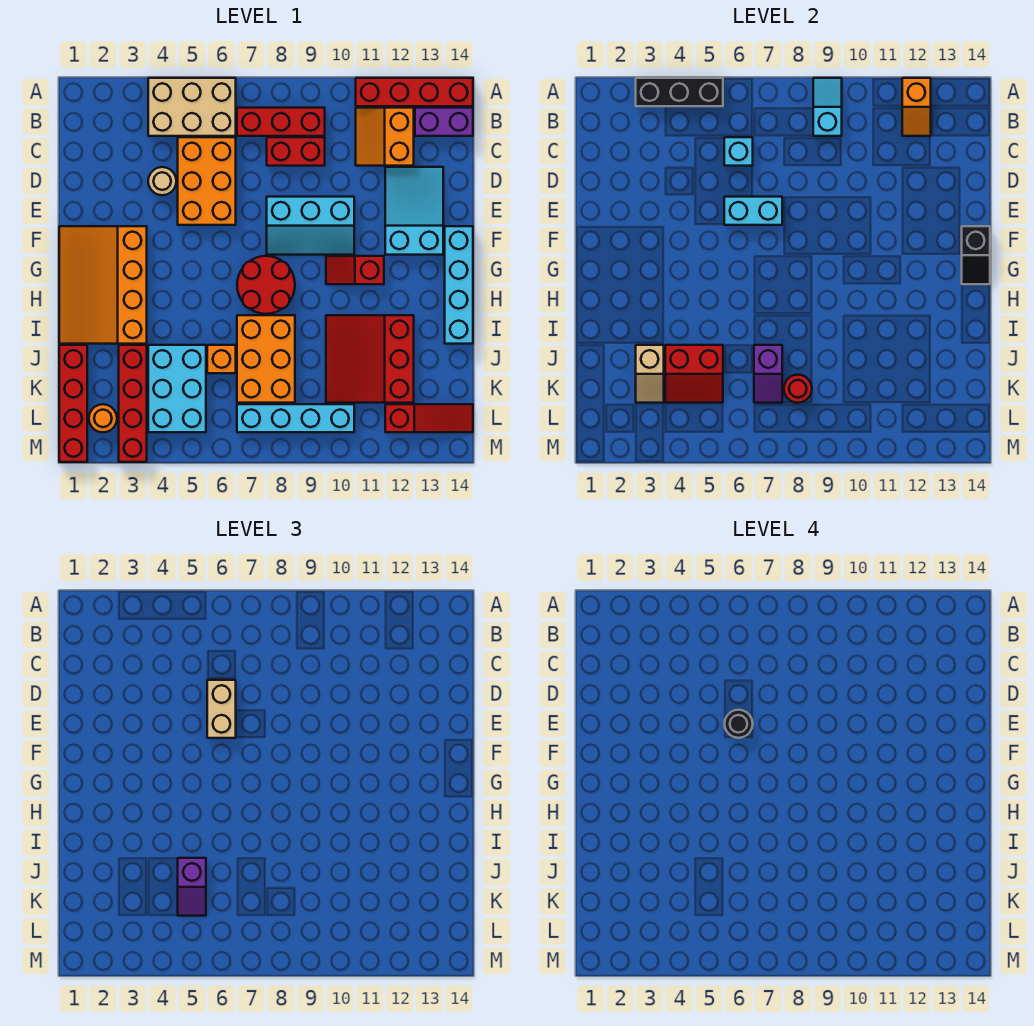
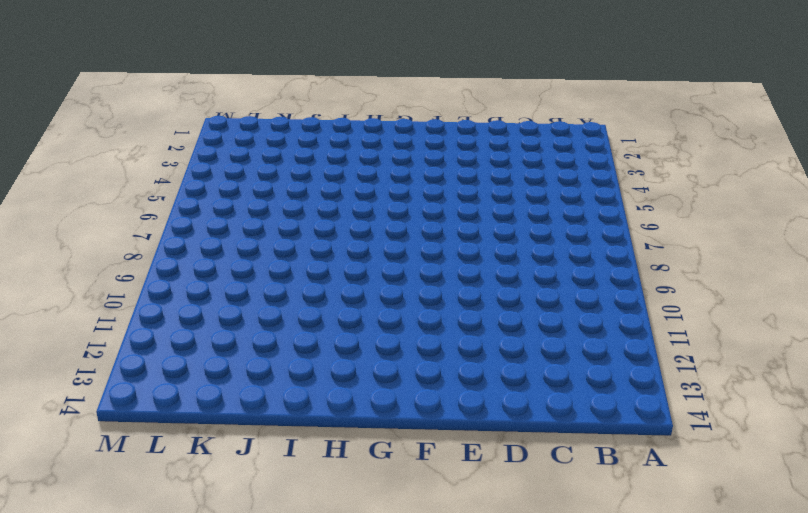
none -> tan brick A4:B6 level 1
none -> red brick A11:A14 level 1
none -> red brick B7:B9 level 1
none -> orange slope B11:C12 level 1 top 12

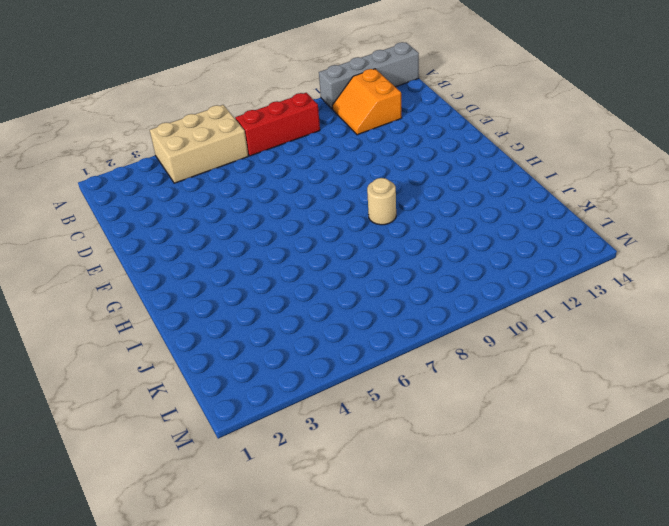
grey brick A11:A14 level 1 -> red brick A11:A14 level 1
tan round brick H9 level 1 -> tan round brick D4 level 1
none -> purple brick B13:B14 level 1
none -> orange brick C5:E6 level 1
none -> red brick C8:C9 level 1
none -> cyan slope D12:F13 level 1 top F

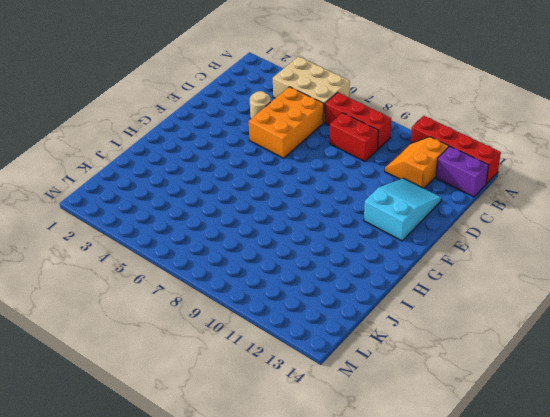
none -> cyan slope E8:F10 level 1 top E
none -> orange slope F1:I3 level 1 top 3
none -> cyan brick F14:I14 level 1
none -> red round brick G7:H8 level 1

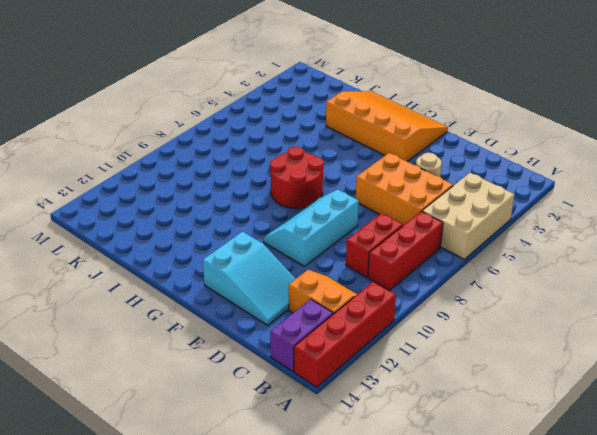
none -> cyan brick F14:I14 level 1
none -> red slope G10:G11 level 1 top 11
none -> orange brick I7:K8 level 1
none -> red slope I10:K12 level 1 top 12

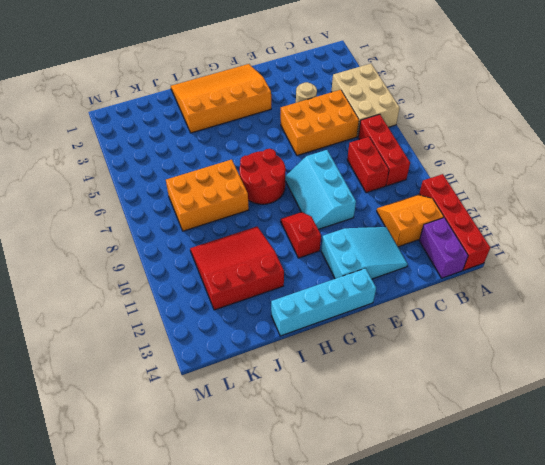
none -> red brick J1:M1 level 1
none -> red brick J3:M3 level 1
none -> cyan brick J4:L5 level 1
none -> orange brick J6 level 1

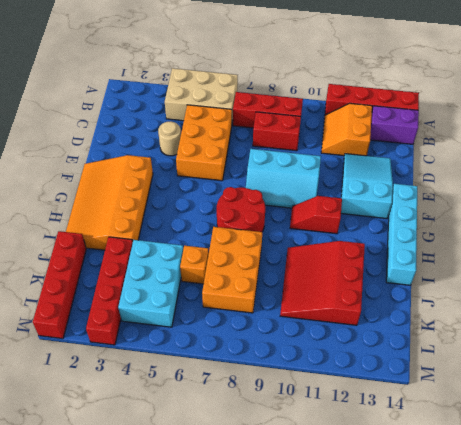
none -> orange round brick L2 level 1
none -> cyan brick L7:L10 level 1
none -> red slope L12:L14 level 1 top 12
none -> black brick A3:A5 level 2

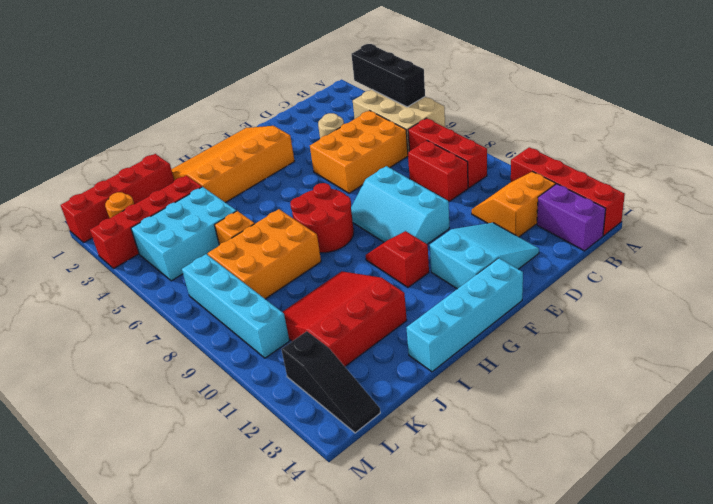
black slope L12:L14 level 1 top 12 -> red slope L12:L14 level 1 top 12
none -> cyan slope A9:B9 level 2 top B
none -> orange slope A12:B12 level 2 top A
none -> cyan brick C6 level 2
none -> cyan brick E6:E7 level 2

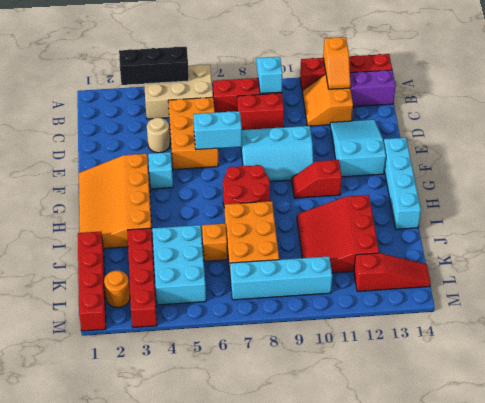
cyan brick F4 level 1 -> cyan brick C6 level 2
none -> black slope F14:G14 level 2 top F
none -> tan slope J3:K3 level 2 top J
none -> red slope J4:K5 level 2 top J
none -> purple slope J7:K7 level 2 top J

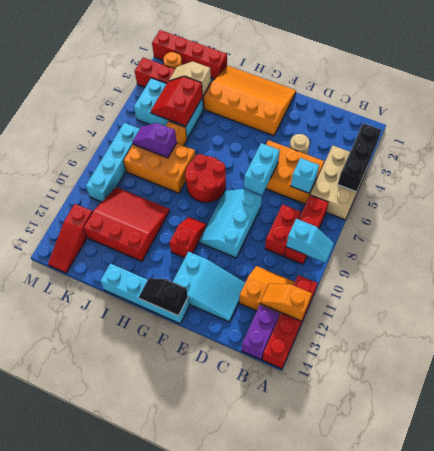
none -> red round brick K8 level 2
none -> tan brick D6:E6 level 3
none -> purple slope J5:K5 level 3 top J
none -> black round brick E6 level 4

